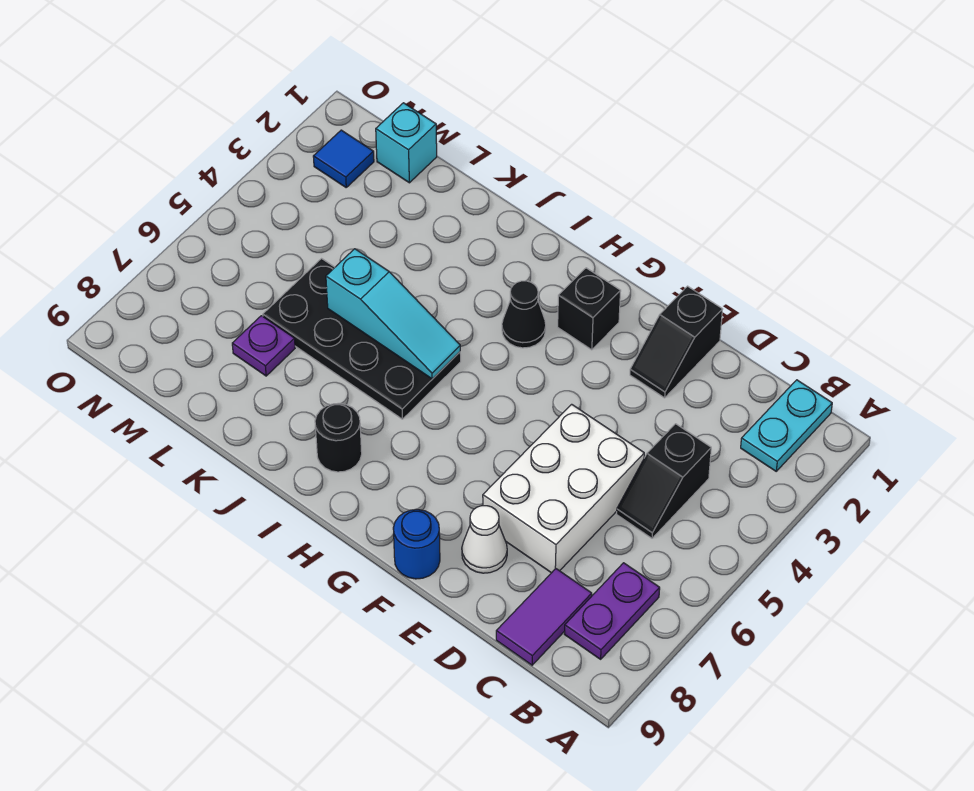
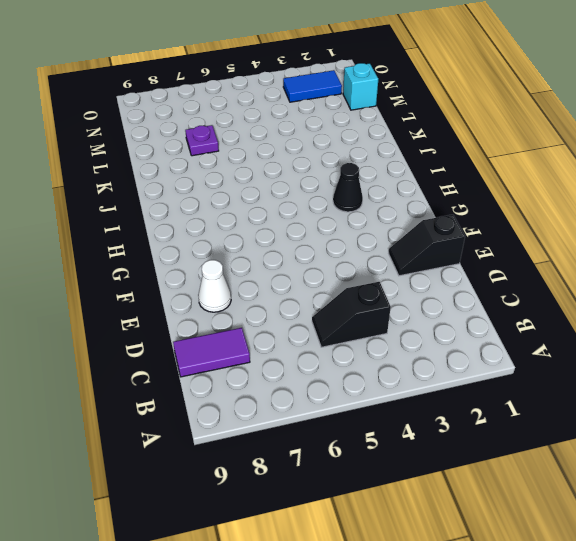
blue tile N2:N3 level 1 -> blue tile N2 level 1
none -> cyan plate B1:B2 level 1
none -> purple plate B7:B8 level 1
none -> white brick D5:E7 level 1

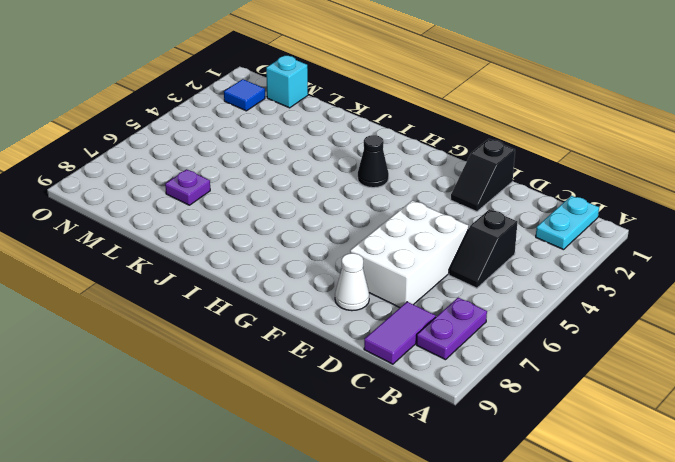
none -> blue round brick F9 level 1
none -> black brick G2 level 1
none -> black plate I5:L6 level 1

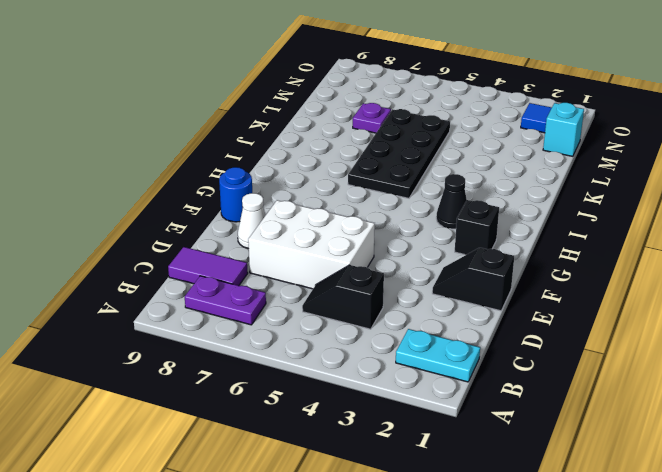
none -> black round brick I8 level 1
none -> cyan slope I5:K5 level 2 top K

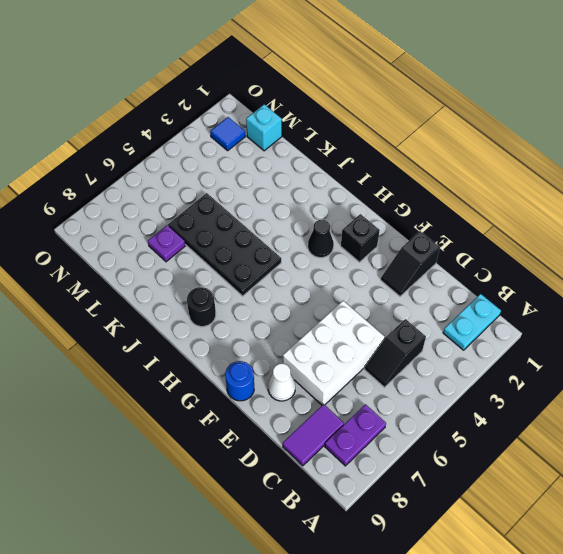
none -> cyan slope I5:K5 level 2 top K

